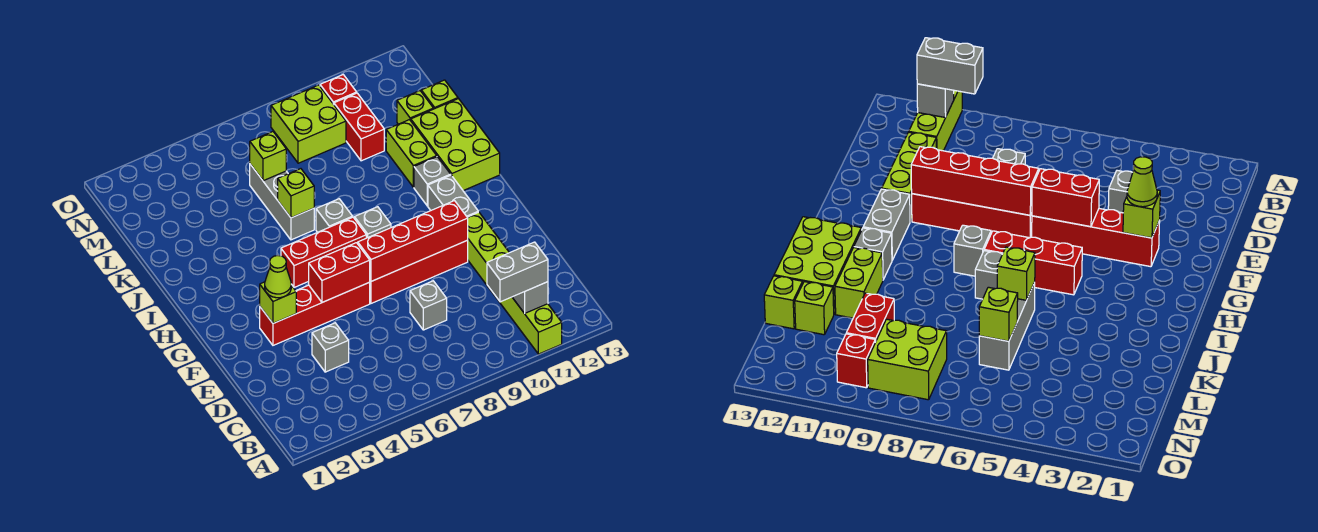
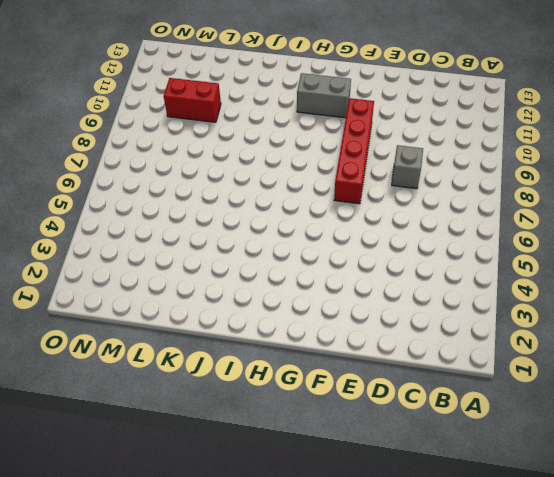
none -> lime brick A11:C11 level 1
none -> grey brick D4 level 1
none -> lime brick D11:F11 level 1

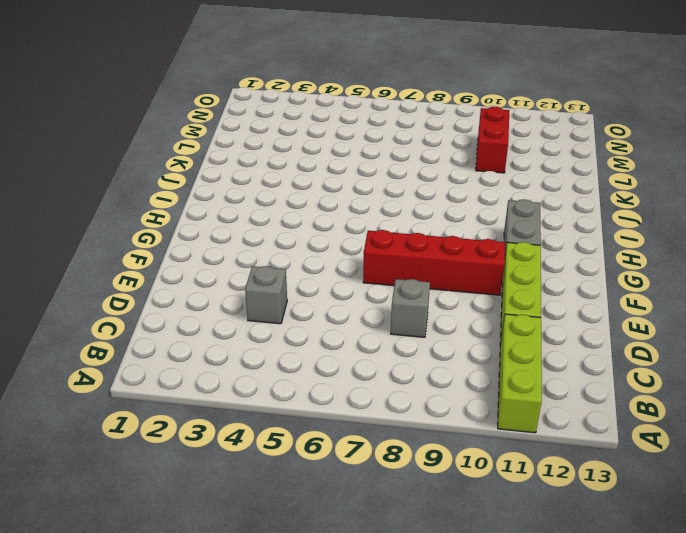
none -> red brick F3:F6 level 1
none -> red brick H5:H7 level 1
none -> grey brick H8 level 1

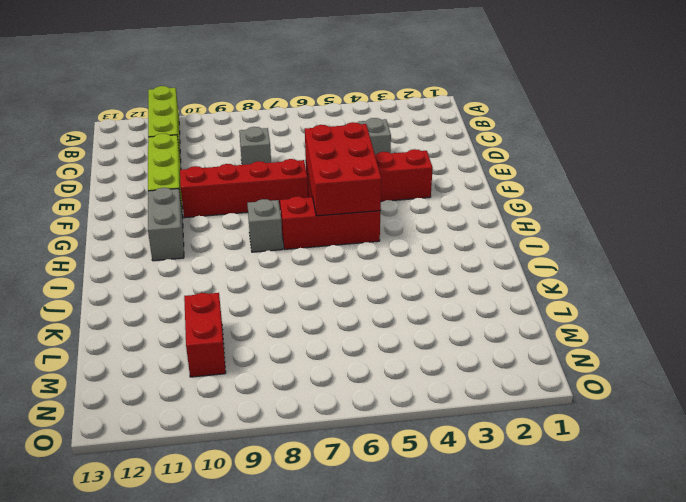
red brick F5:H6 level 2 -> red brick F5:F6 level 2
none -> grey brick I7 level 1
none -> grey brick I11 level 1
none -> lime brick I12:K13 level 1

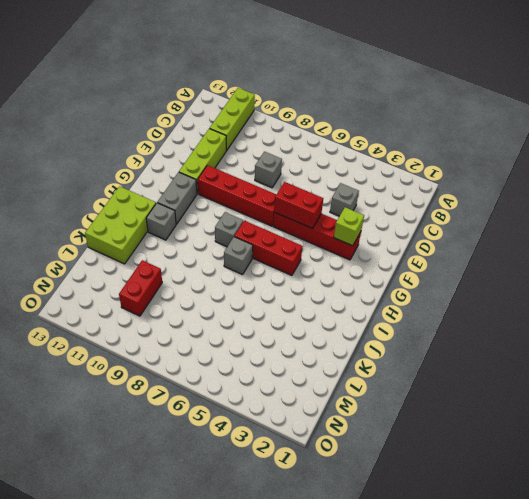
none -> grey brick J6:L6 level 1
none -> lime brick J11:K11 level 1
none -> lime brick L12 level 1

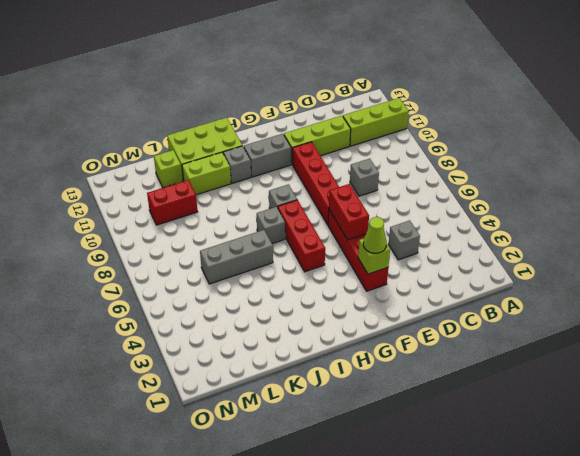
none -> lime brick L13 level 1
none -> lime brick M8:N9 level 1
none -> red brick N10 level 1

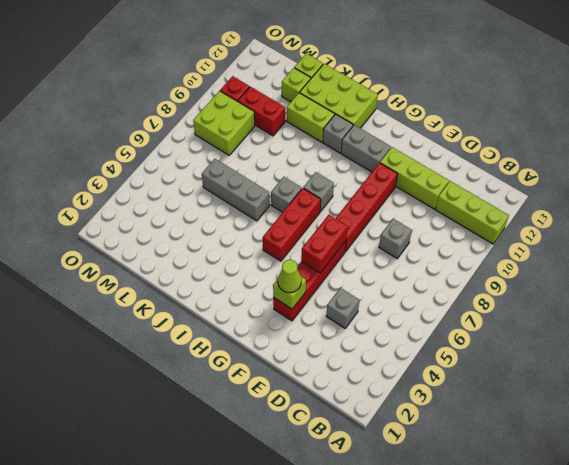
none -> grey brick B11 level 2
none -> red brick F7:F10 level 2
none -> lime brick J6 level 2

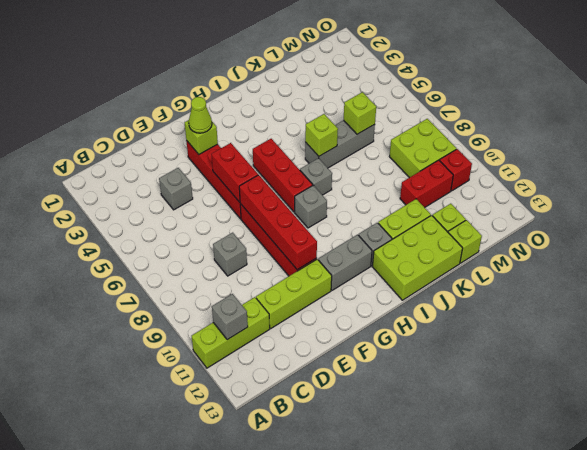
none -> grey brick B10:B11 level 3

